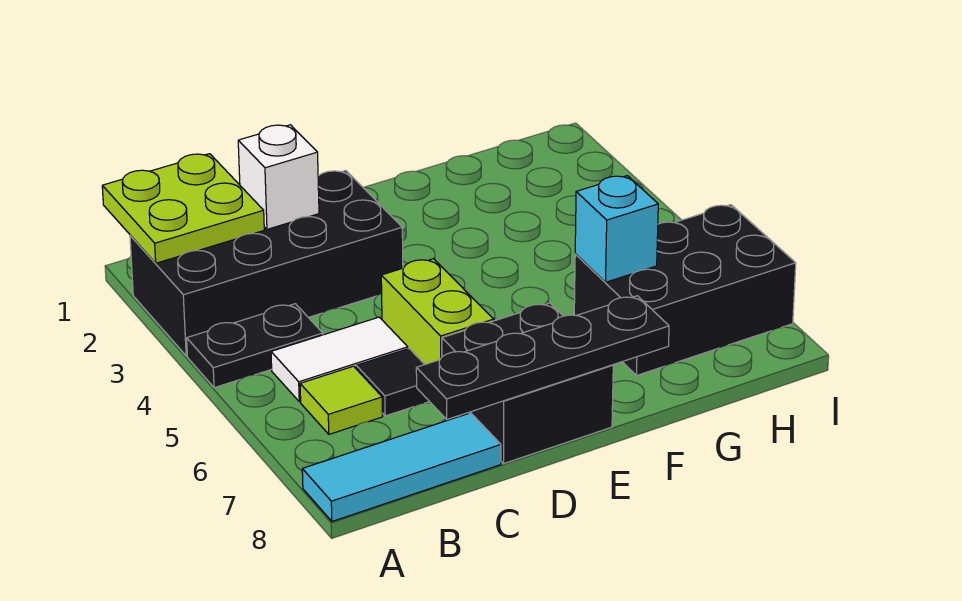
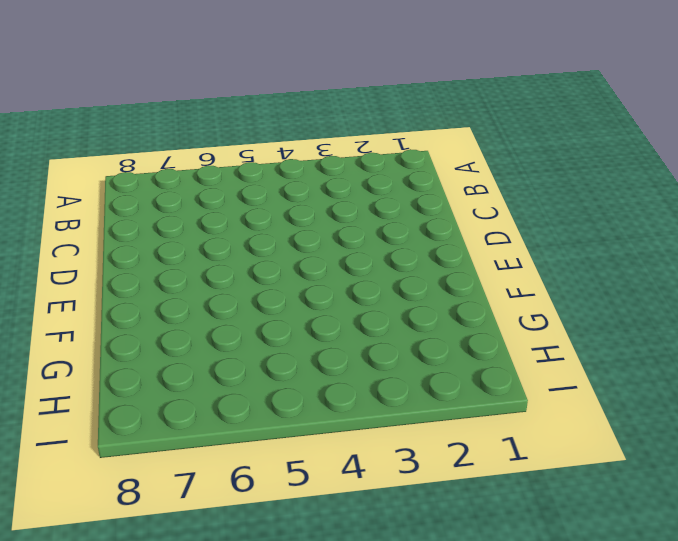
none -> black brick A2:D3 level 1
none -> black plate A4:B4 level 1
none -> cyan tile A8:C8 level 1

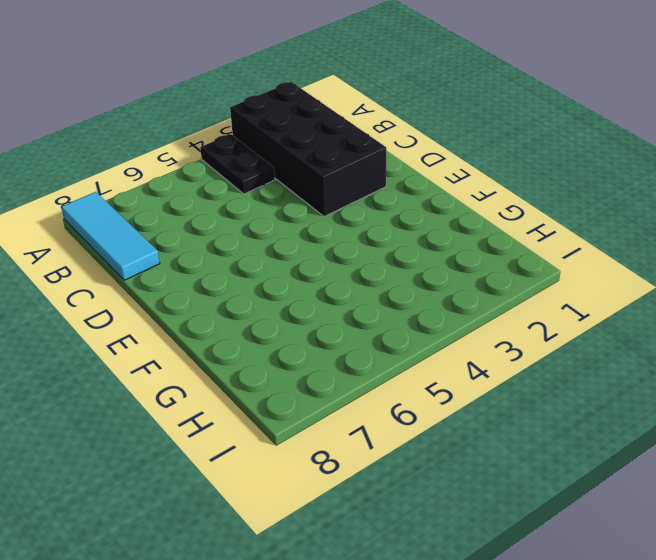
none -> white tile B5:C5 level 1
none -> lime tile B6 level 1
none -> black tile C6 level 1

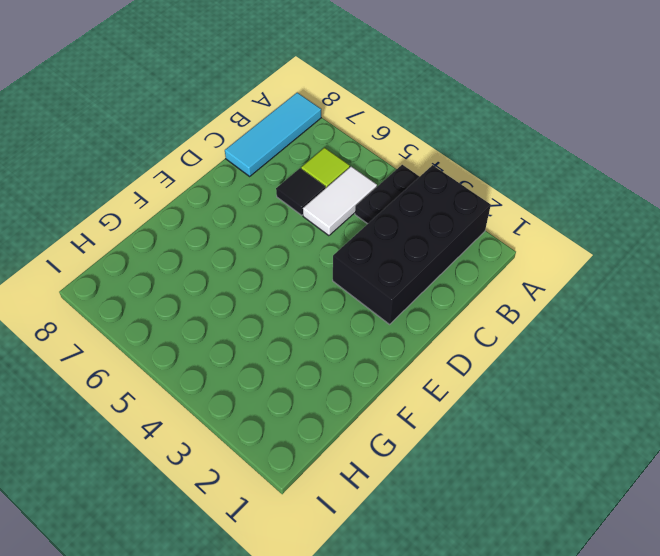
none -> lime brick D5:D6 level 1
none -> black brick D7:E8 level 1
none -> black brick G6:I7 level 1

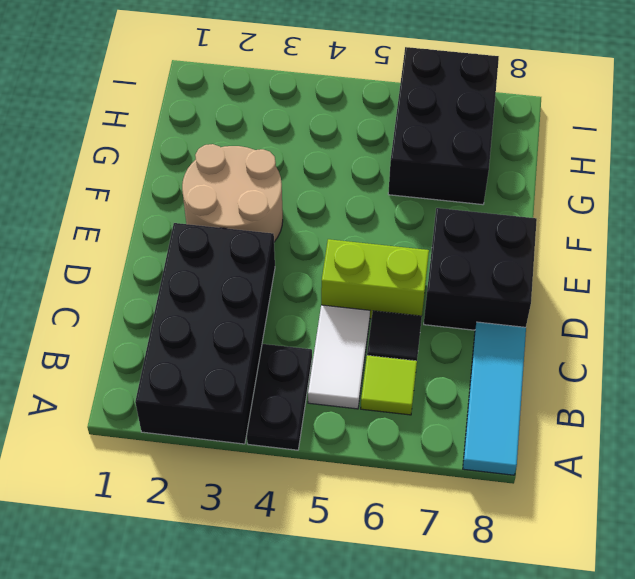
tan round brick E2:F3 level 1 -> none
none -> lime plate A1:B2 level 2
none -> white brick C2 level 2
none -> black plate C8:F8 level 2

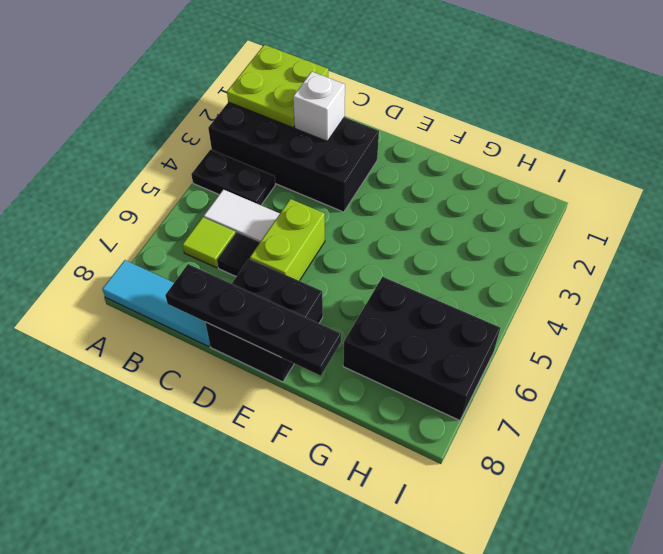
none -> cyan brick G6 level 2

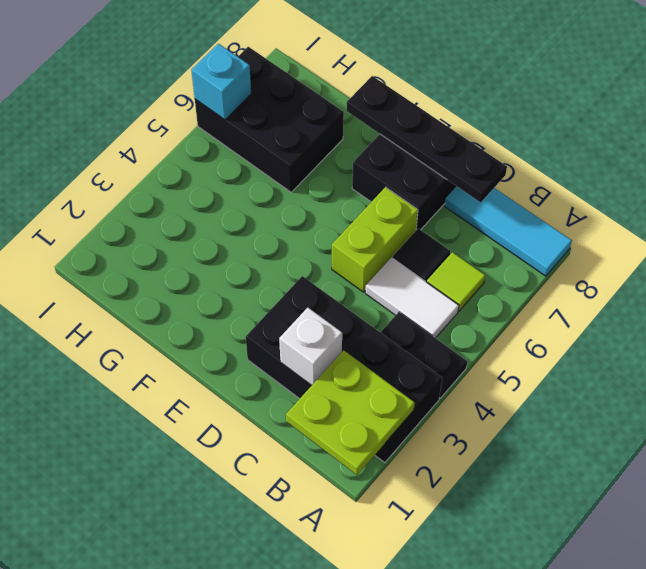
cyan brick I6 level 2 -> cyan brick G6 level 2

